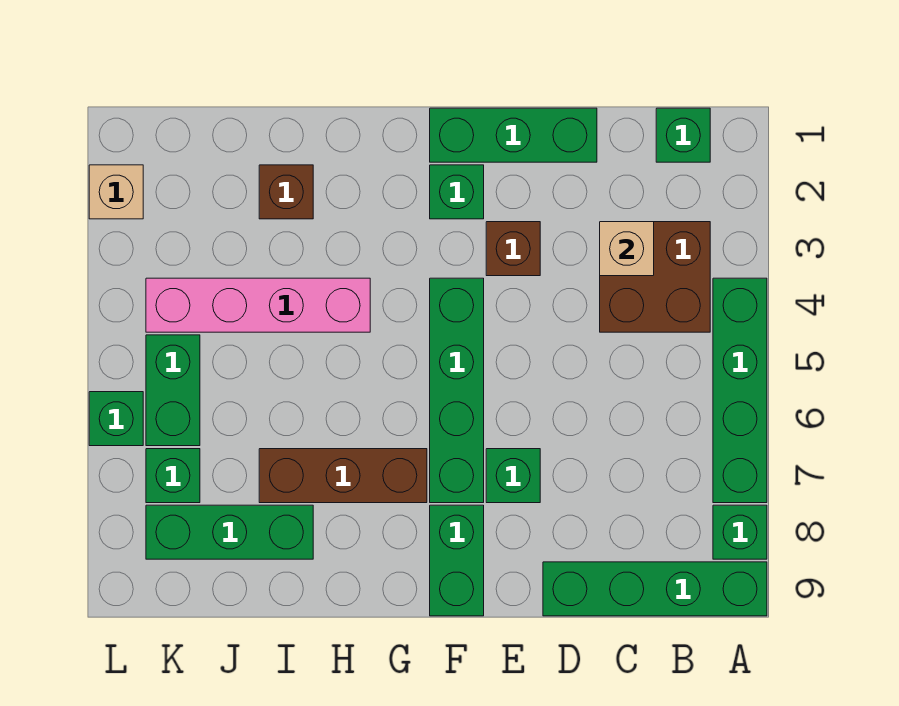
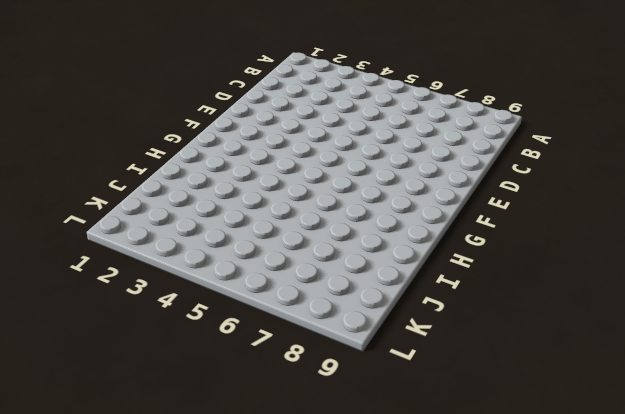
none -> green brick A4:A7 level 1
none -> green brick A8 level 1
none -> green brick A9:D9 level 1

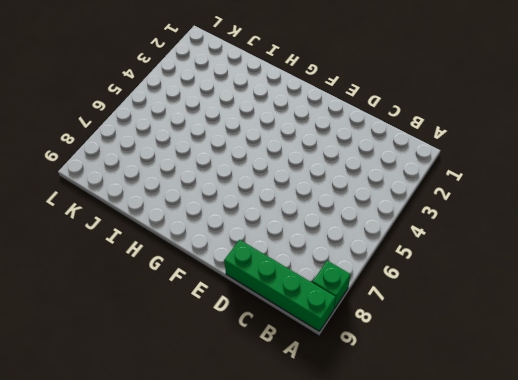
none -> green brick A4:A7 level 1
none -> green brick B1 level 1
none -> brown brick B3:C4 level 1

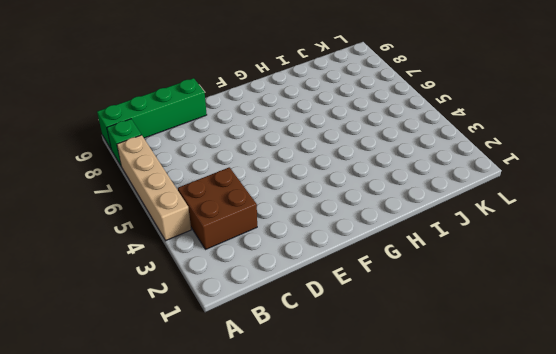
tan brick A4:A7 level 1 -> green brick A4:A7 level 1
none -> green brick B1 level 1
none -> green brick D1:F1 level 1
none -> brown brick E3 level 1

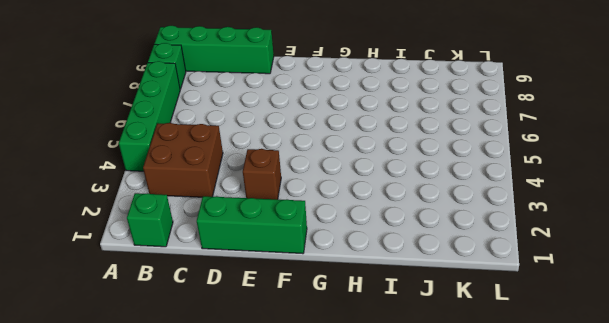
none -> green brick E7 level 1
none -> green brick F2 level 1
none -> green brick F4:F7 level 1

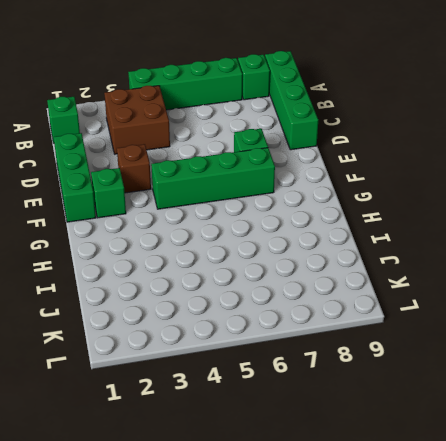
none -> green brick F8:F9 level 1
none -> brown brick G7:I7 level 1
none -> pink brick H4:K4 level 1

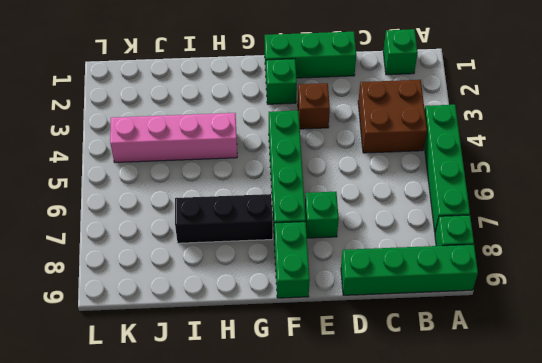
black brick G7:I7 level 1 -> brown brick G7:I7 level 1
none -> brown brick I2 level 1
none -> green brick I8:K8 level 1
none -> green brick K5:K6 level 1

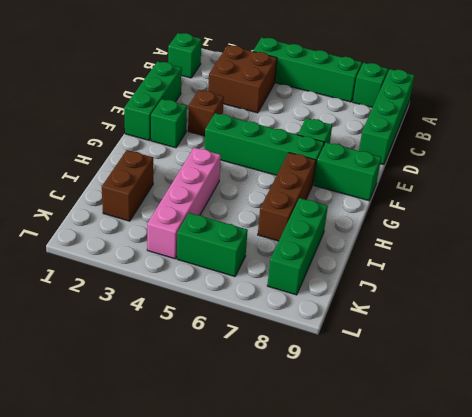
brown brick I2:J2 level 1 -> brown brick I2 level 1
none -> green brick K7 level 1
none -> tan brick L2 level 1
none -> green brick L6 level 1

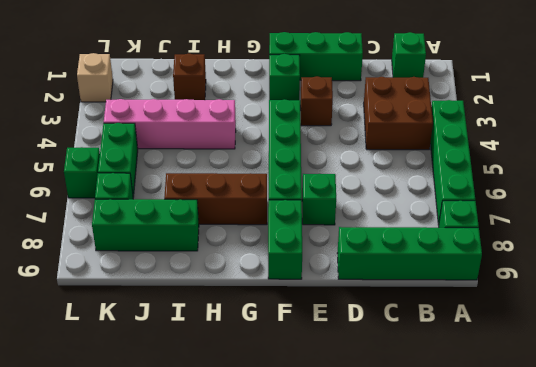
none -> tan brick C3 level 2

